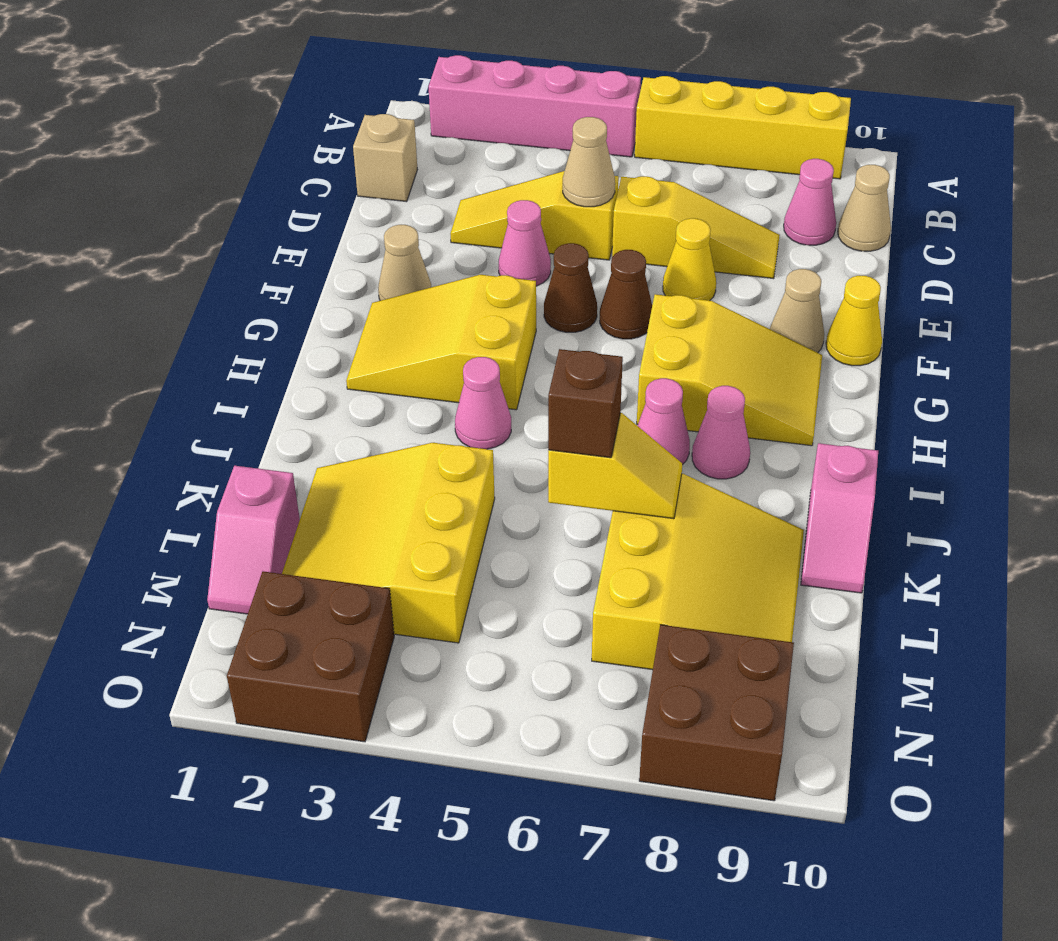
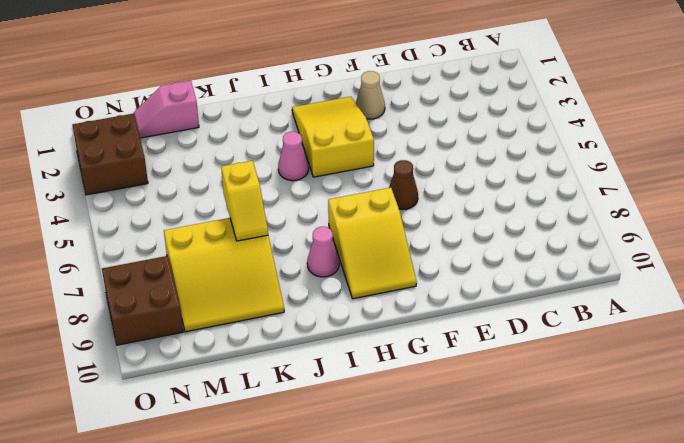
none -> pink brick A2:A5 level 1
none -> yellow brick A6:A9 level 1
none -> tan brick C1 level 1

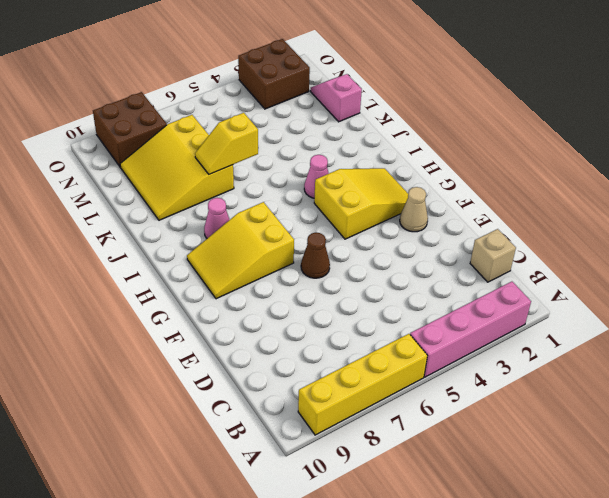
none -> pink cone C9 level 1
none -> tan cone C10 level 1
none -> yellow slope D3:D5 level 1 top 5

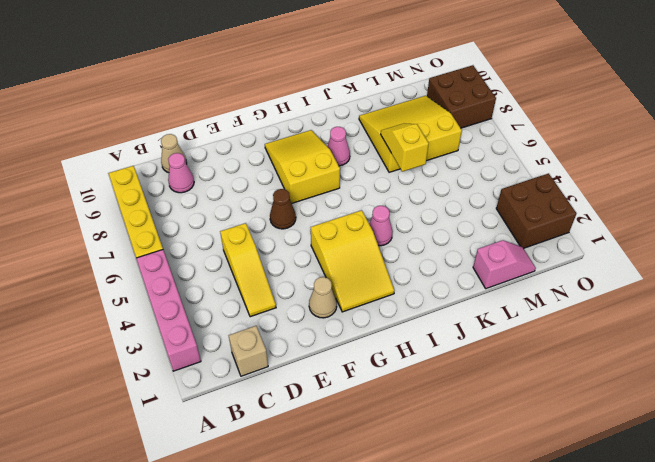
none -> yellow slope D6:D8 level 1 top 6
none -> pink cone E4 level 1
none -> yellow cone E7 level 1

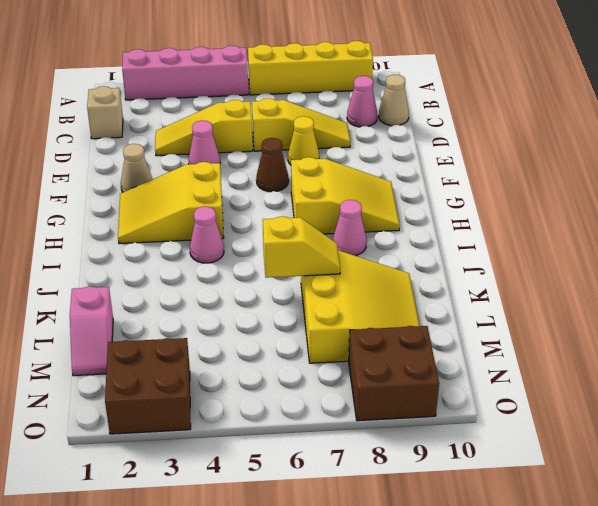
none -> brown cone F5 level 1
none -> tan cone F9 level 1
none -> yellow cone F10 level 1

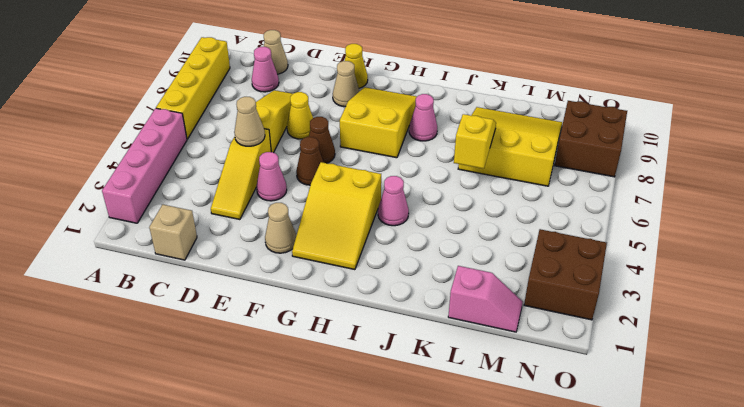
none -> pink cone I7 level 1
none -> pink slope J10:K10 level 1 top J
none -> yellow slope K2:M4 level 1 top 4

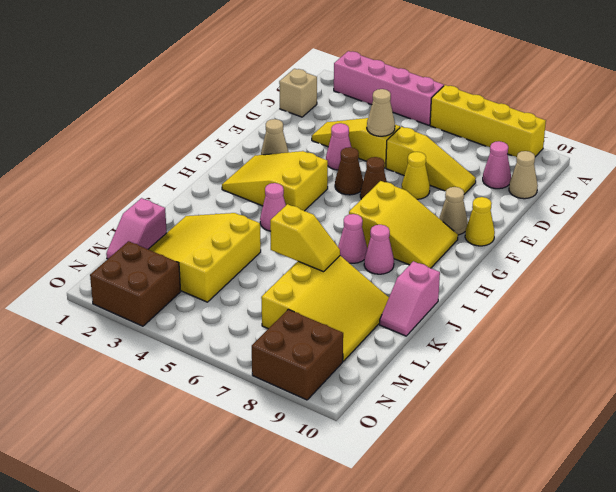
none -> brown brick K6 level 3

